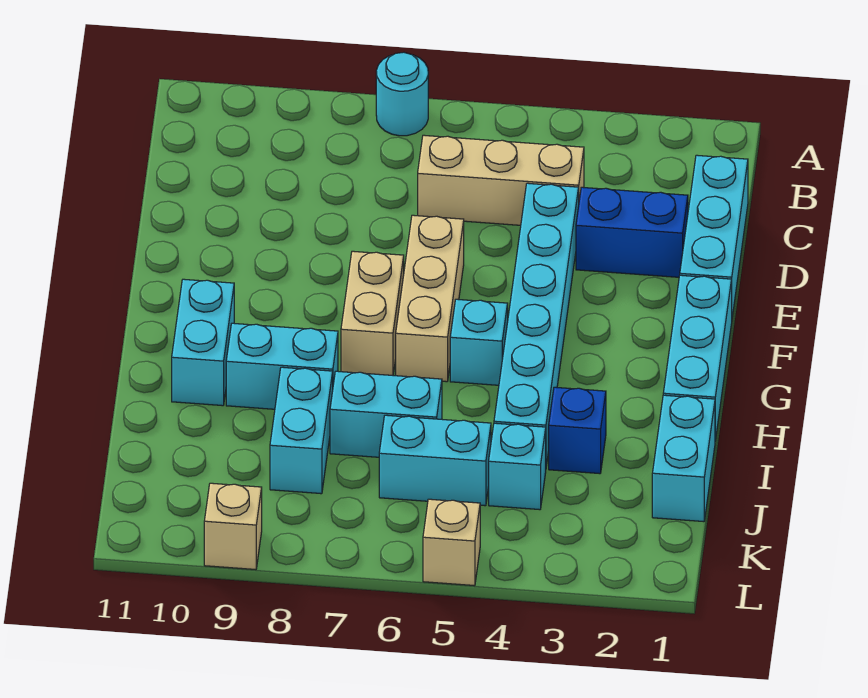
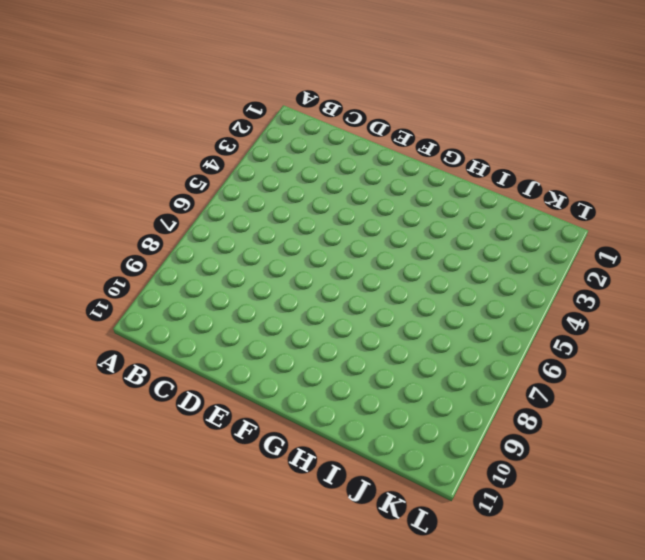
none -> cyan round brick A7 level 1
none -> cyan brick C1:E1 level 1
none -> tan brick C4:C6 level 1

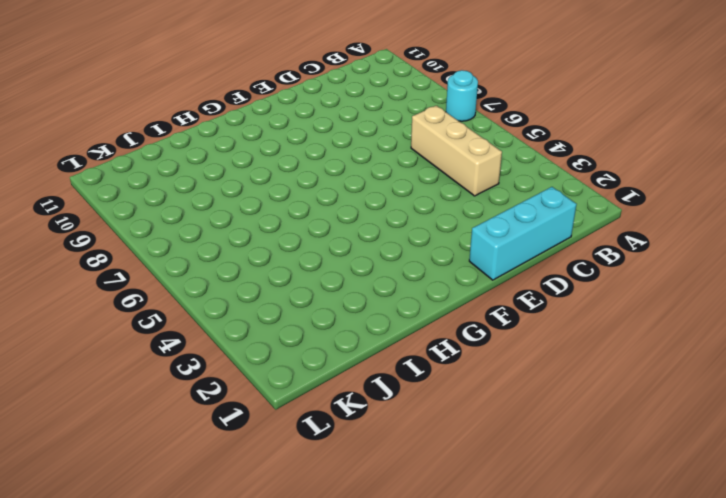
none -> blue brick D2:D3 level 1
none -> cyan brick D4:I4 level 1
none -> tan brick E6:G6 level 1

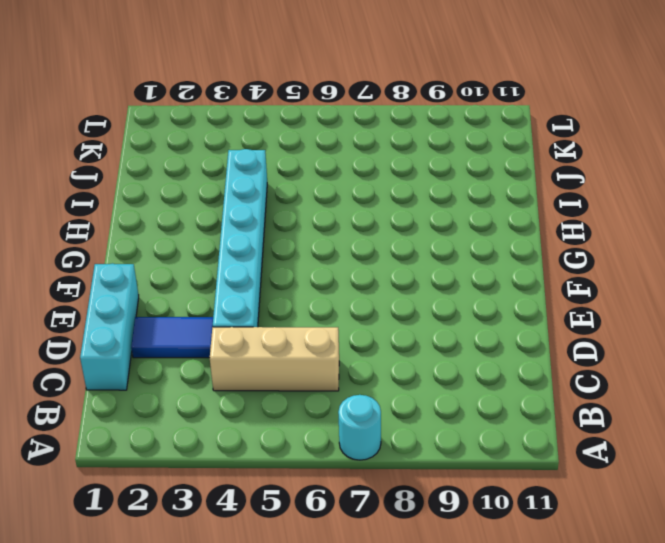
blue tile D2:D3 level 1 -> blue brick D2:D3 level 1
none -> tan brick E6:G6 level 1
none -> cyan brick F1:H1 level 1
none -> tan brick F7:G7 level 1

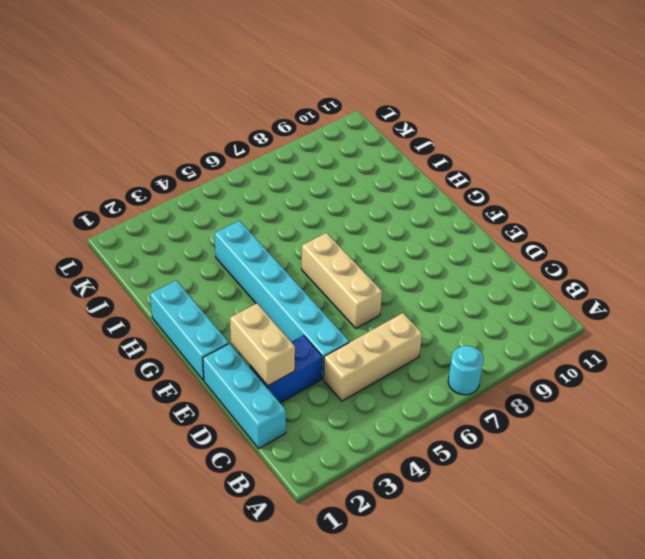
tan brick D2:E2 level 2 -> tan brick F7:G7 level 1
none -> cyan brick G5 level 1
none -> cyan brick G10:H10 level 1
none -> cyan brick H8:H9 level 1

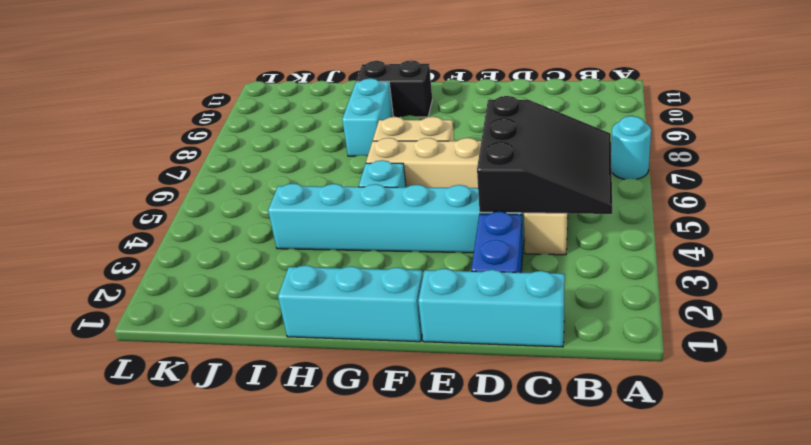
black slope B4:D6 level 2 top D -> none
black brick G10:H10 level 1 -> cyan brick G10:H10 level 1
none -> cyan brick I1:J1 level 1
none -> blue brick I3 level 1
none -> cyan brick I6:I7 level 1

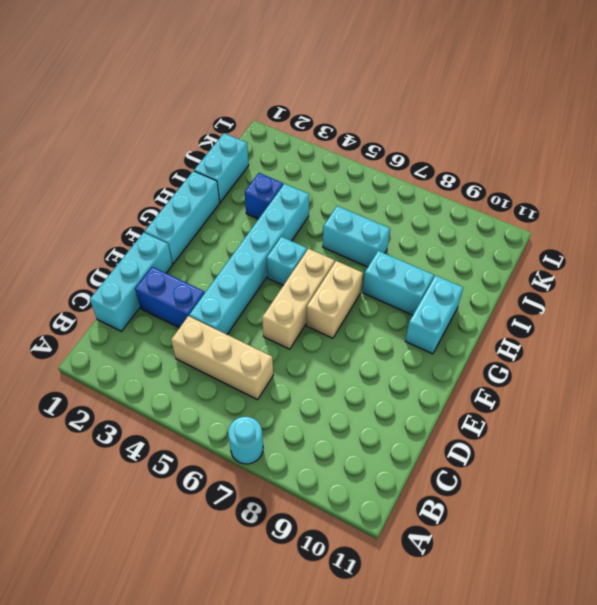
none -> cyan brick I8:J8 level 1
none -> cyan brick J4 level 1
none -> cyan brick J5:J6 level 1

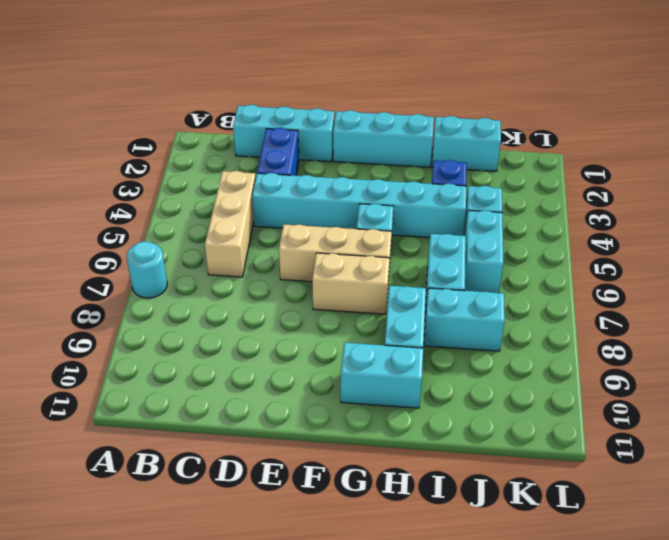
none -> tan brick L5 level 1
none -> tan brick L9 level 1

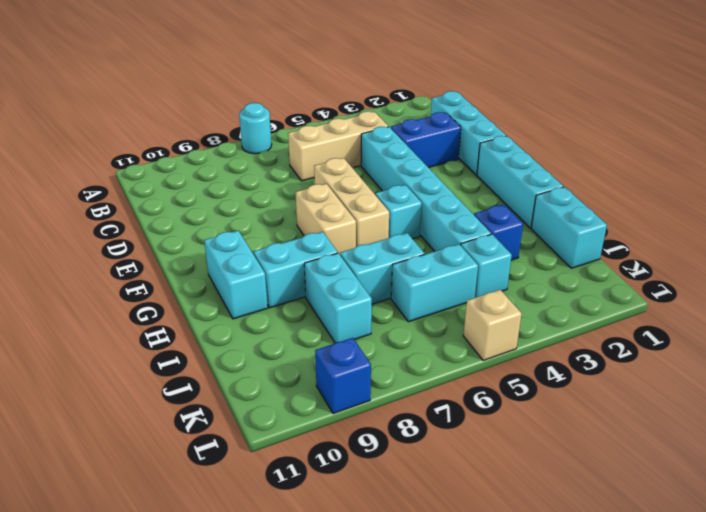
blue brick L9 level 1 -> tan brick L9 level 1

